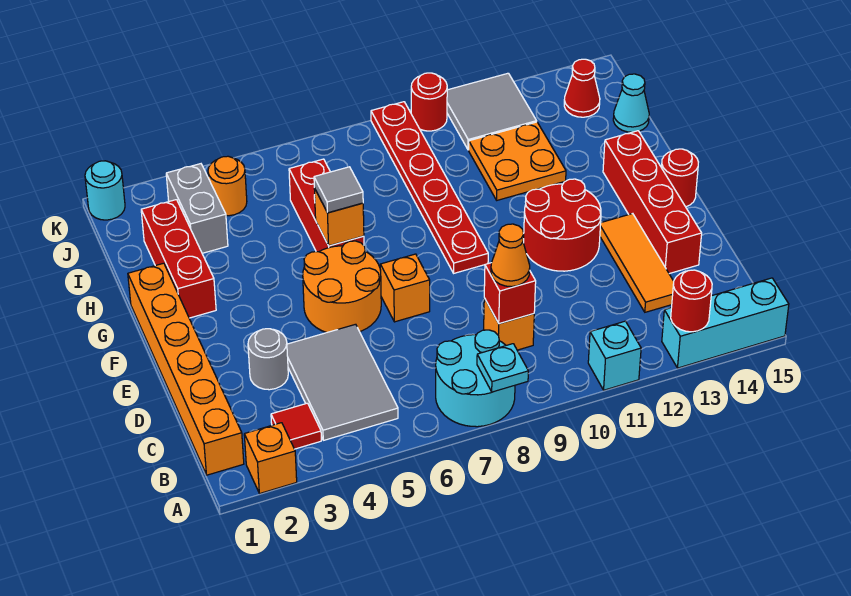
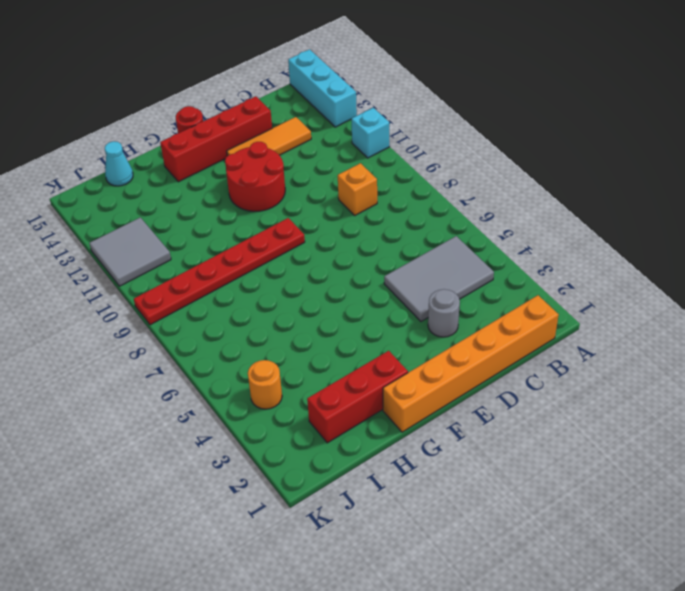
none -> orange brick A2 level 1
none -> cyan round brick A7:B8 level 1
none -> red tile B3 level 1
none -> orange round brick E5:F6 level 1

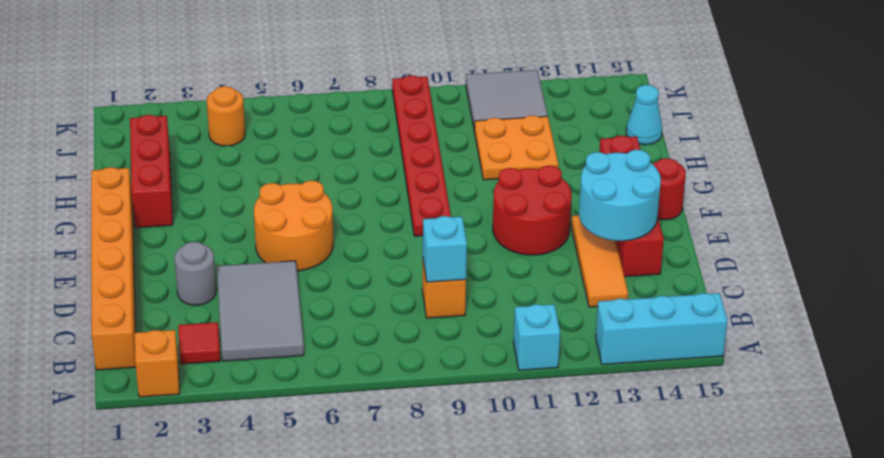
cyan brick C9 level 2 -> red brick C9 level 2
cyan round brick D13:E14 level 2 -> cyan round brick A7:B8 level 1
none -> orange brick E7 level 1
none -> red brick G6:I6 level 1
none -> grey brick I3:J3 level 1
none -> red cone J14 level 1

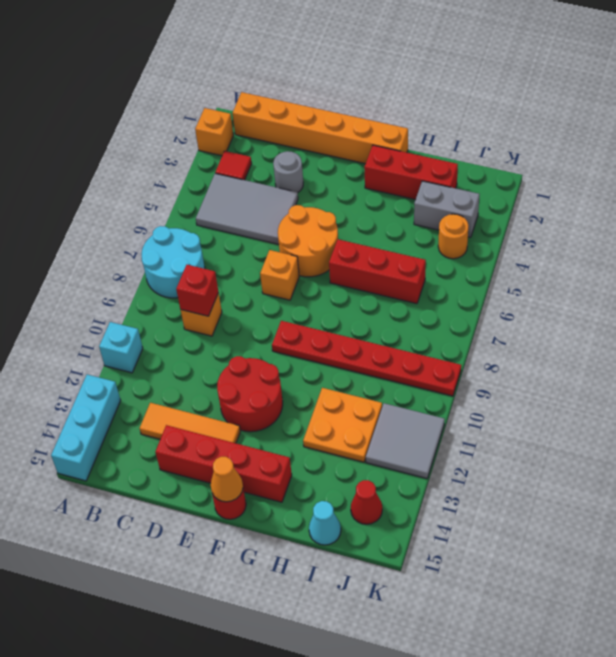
orange cone F15 level 2 -> orange cone C9 level 3
none -> cyan round brick K1 level 1
none -> red round brick K10 level 1
none -> cyan plate A8 level 2
none -> red round brick A13 level 2

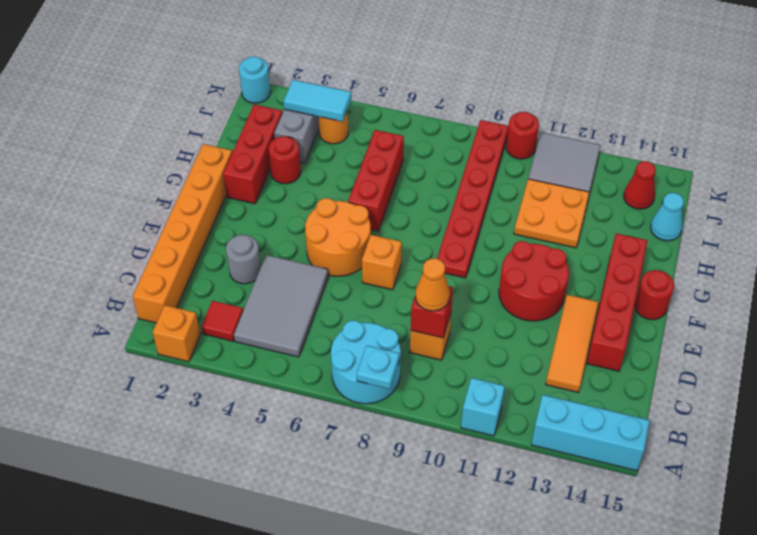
red round brick H3 level 1 -> red round brick A13 level 2
cyan tile J3:J4 level 2 -> none
none -> orange brick G6 level 2
none -> grey tile G6 level 3

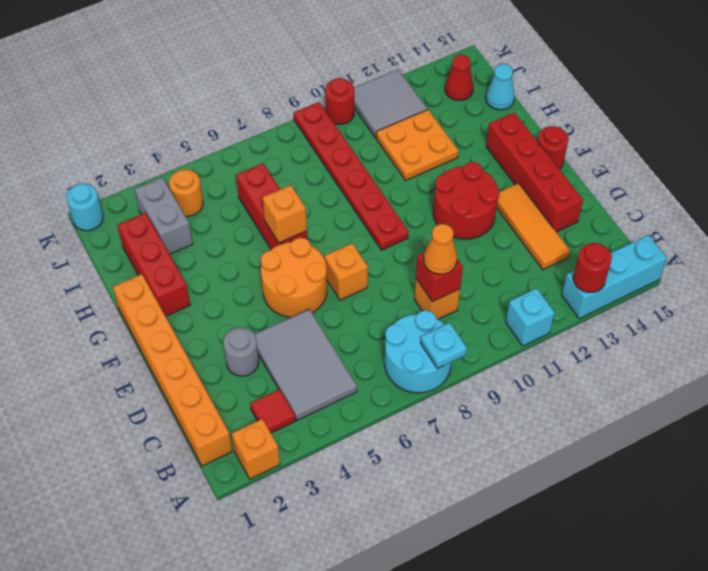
none -> grey tile G6 level 3

